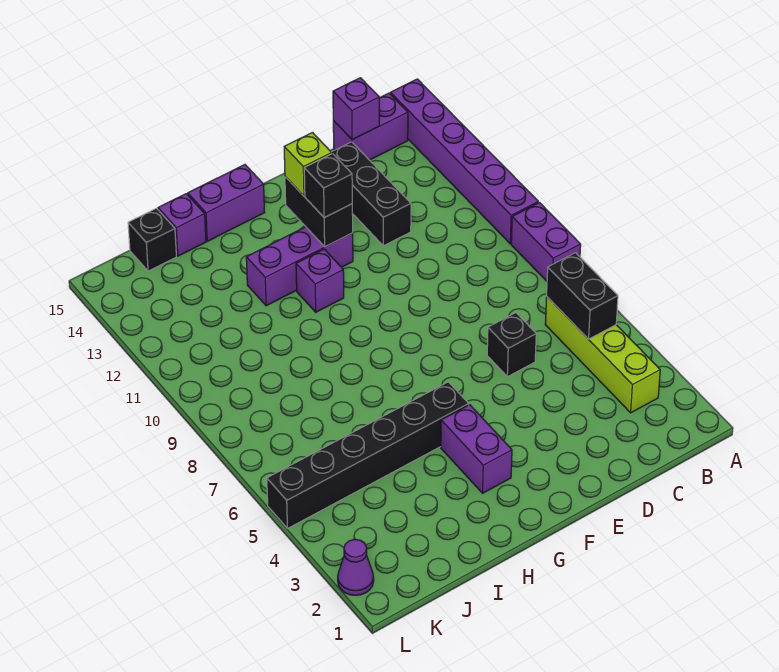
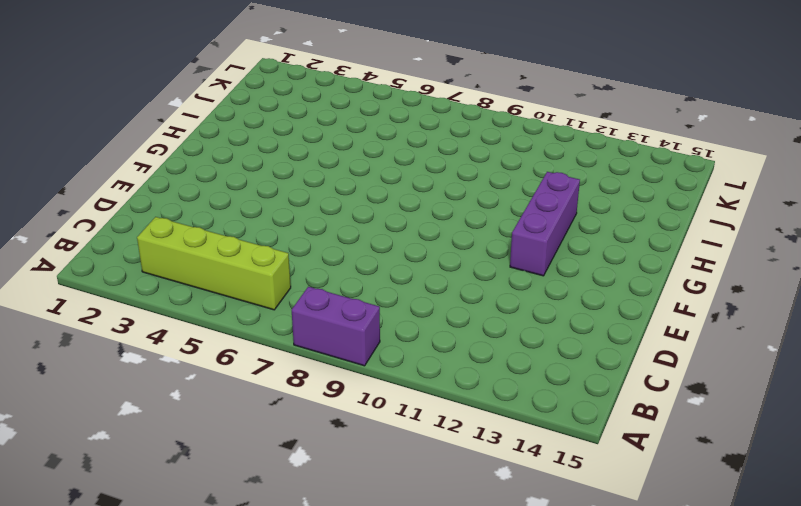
none -> purple brick A10:A15 level 1
none -> purple brick B15:C15 level 1
none -> black brick D6 level 1

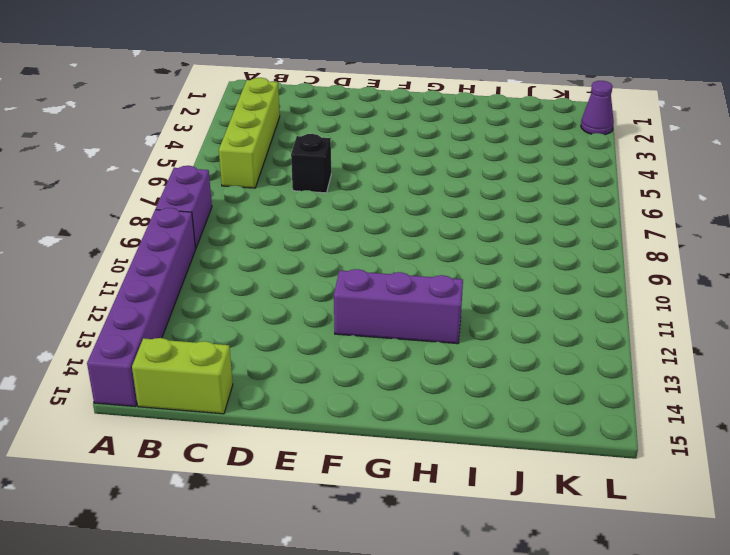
lime brick B15:C15 level 1 -> purple brick B15:C15 level 1
none -> black brick D12:D14 level 1
none -> purple brick G3:G4 level 1
none -> black brick G5:L5 level 1

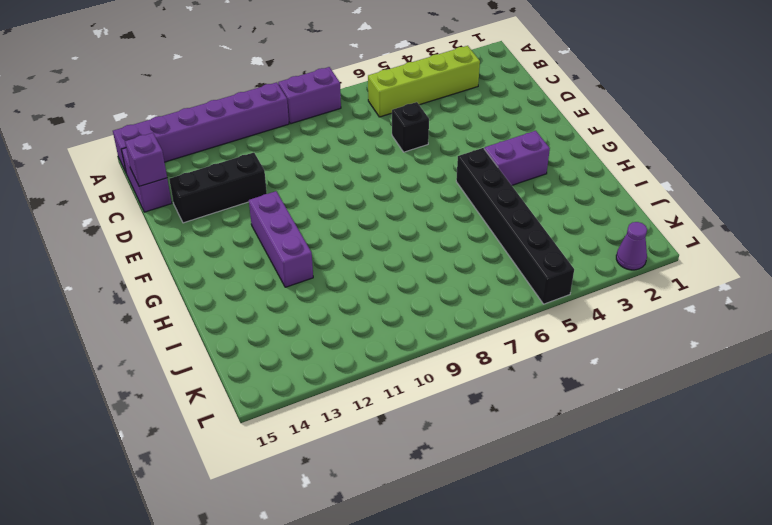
none -> purple brick G11 level 1
none -> purple brick G15:H15 level 1
none -> purple brick I15 level 1

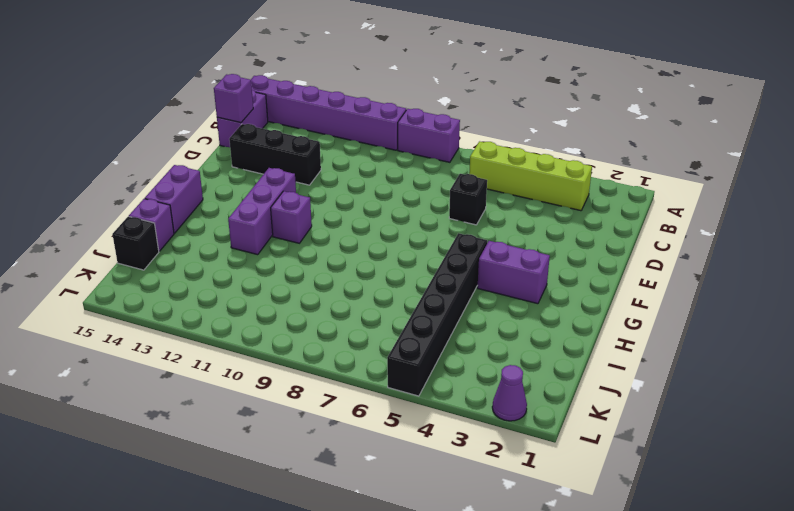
none -> black brick B5:B6 level 2
none -> black brick F12:F13 level 2
none -> black brick F12 level 3

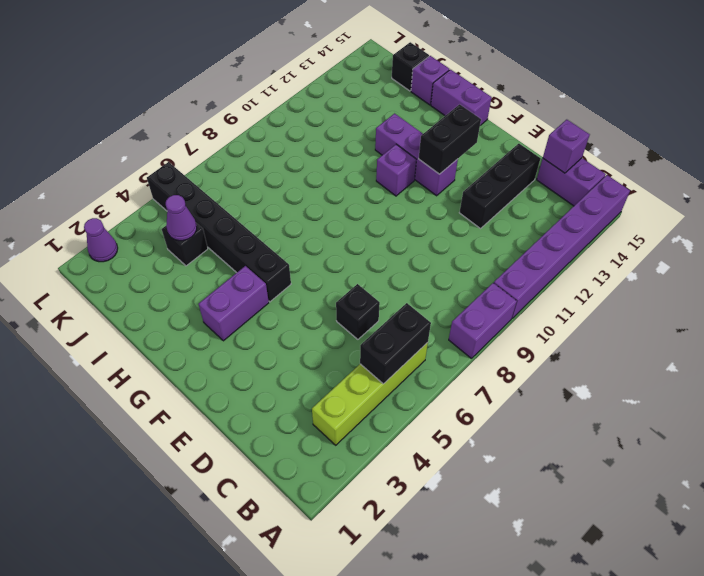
black brick J4 level 1 -> black brick F12 level 3
purple cone J4 level 2 -> none
none -> lime brick F13 level 3

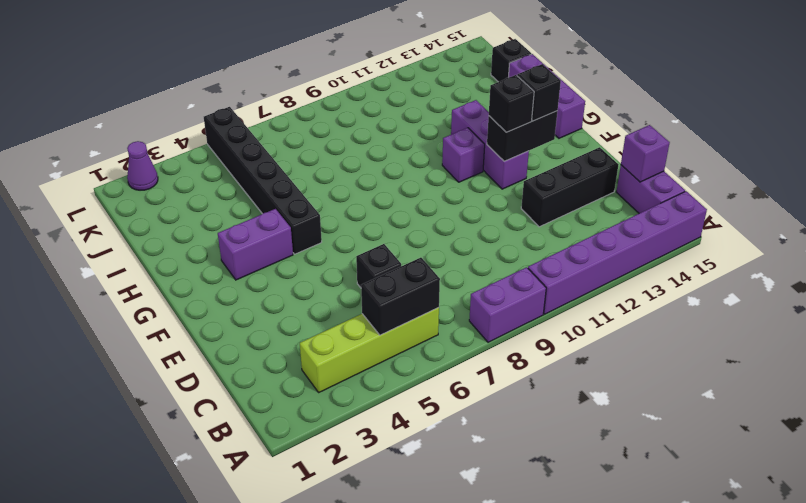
black brick F13 level 3 -> lime brick F13 level 3

